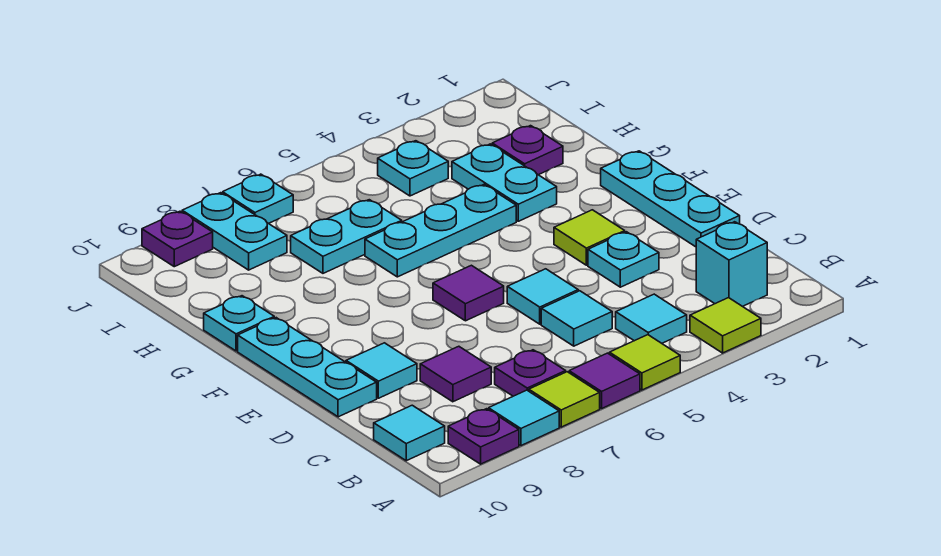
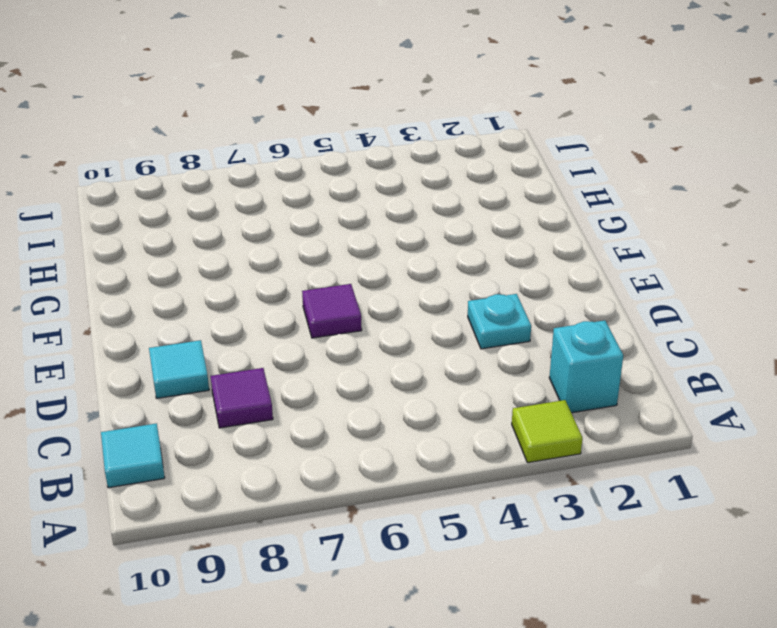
none -> lime tile A5 level 1
none -> purple tile A6 level 1
none -> lime tile A7 level 1

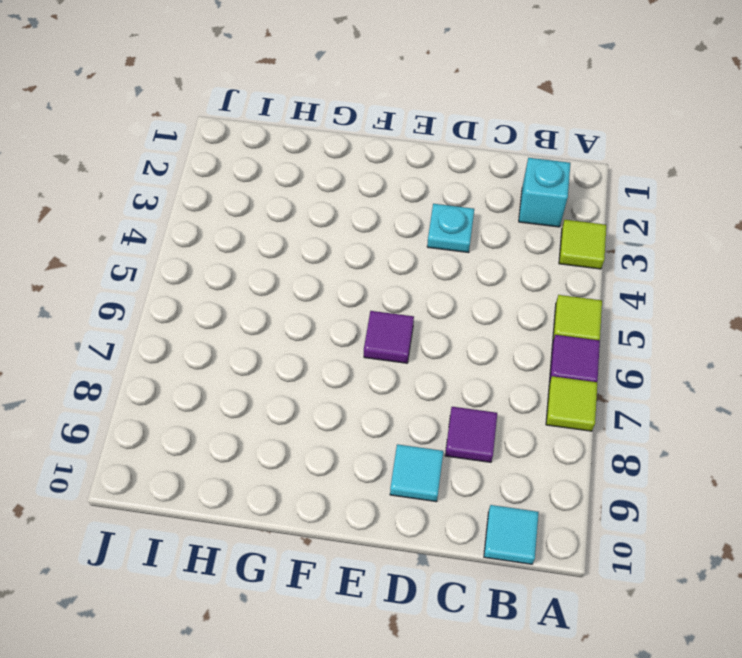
none -> cyan tile A8 level 1
none -> purple plate A9 level 1
none -> cyan tile B4 level 1

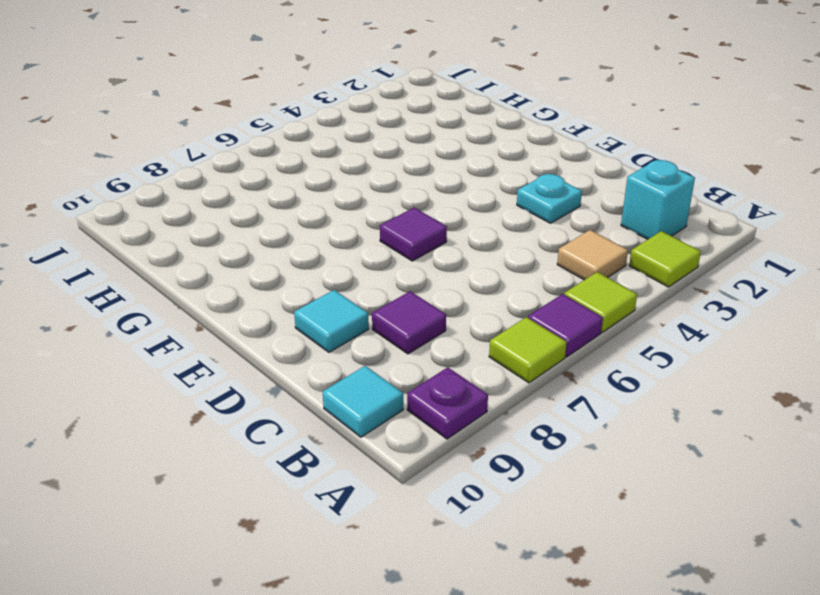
tan tile B4 level 1 -> cyan tile B4 level 1
none -> cyan tile A8 level 1
none -> purple plate B7 level 1
none -> cyan tile C5 level 1

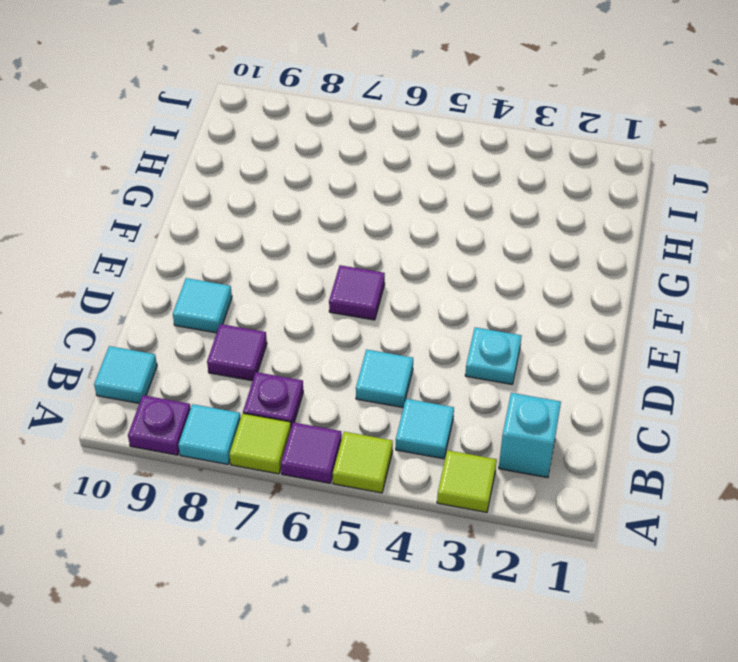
none -> cyan plate D1:F1 level 1
none -> cyan tile D5 level 1
none -> cyan plate D10:F10 level 1

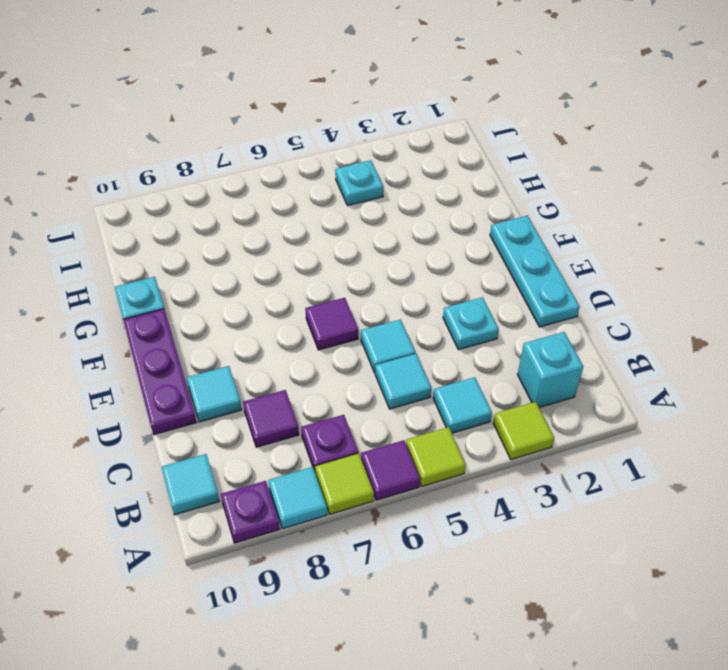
purple plate D10:F10 level 1 -> cyan plate D10:F10 level 1
none -> lime tile E3 level 1
none -> cyan plate G3:H3 level 1
none -> cyan plate G4:G6 level 1

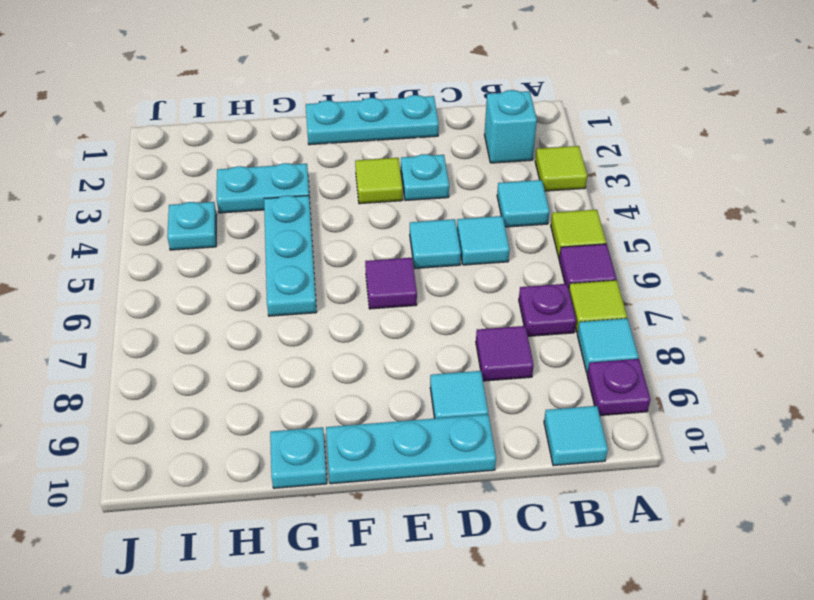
none -> purple plate H2 level 1
none -> cyan plate H6:H7 level 1
none -> cyan plate I8:J8 level 1

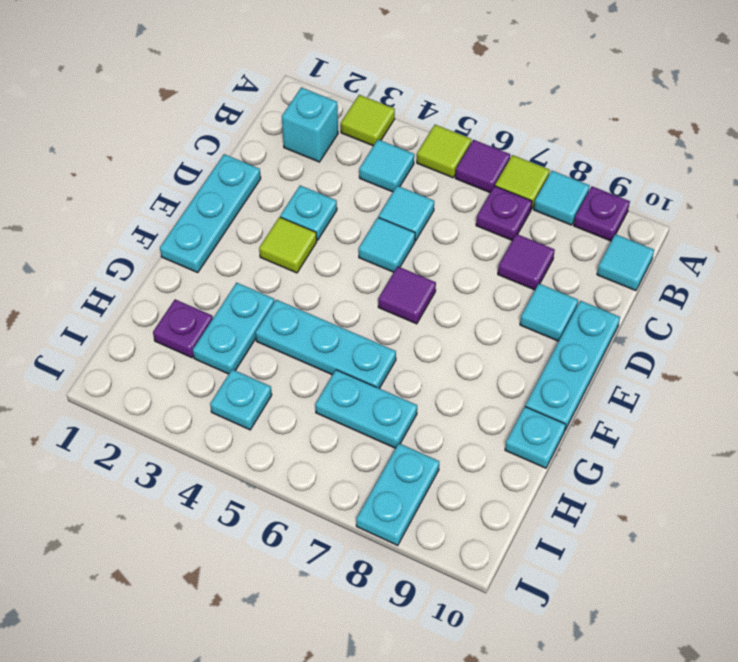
none -> cyan plate J7 level 1
none -> purple plate J9 level 1

